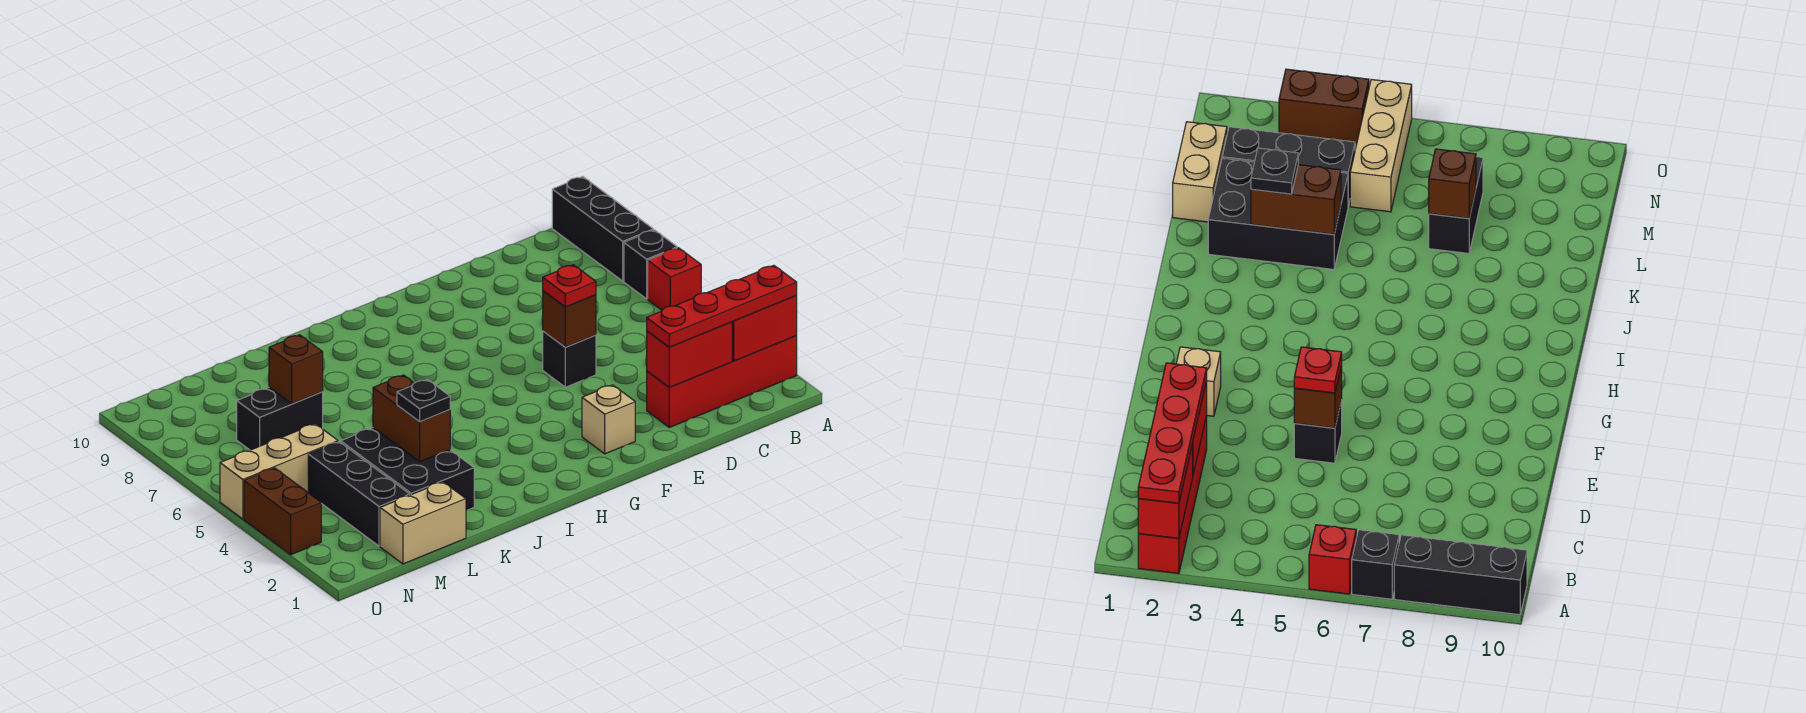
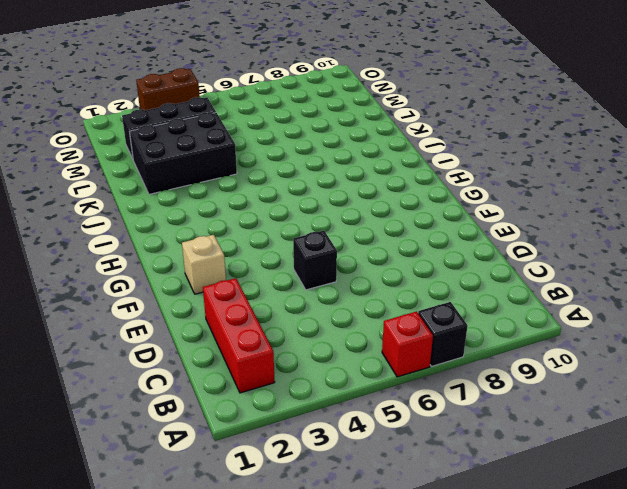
red brick B2:D2 level 1 -> red brick A2:D2 level 1
none -> black brick A8:A10 level 1
none -> tan brick L1:M1 level 1
none -> black brick L7:M7 level 1

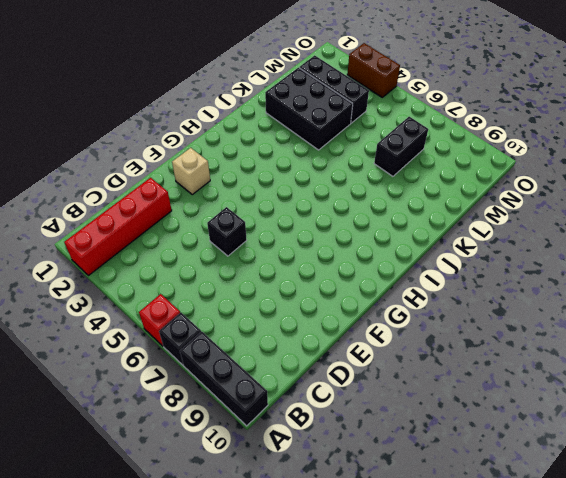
none -> tan brick L1:M1 level 1
none -> tan brick M5:O5 level 1
none -> red brick A2:B2 level 2

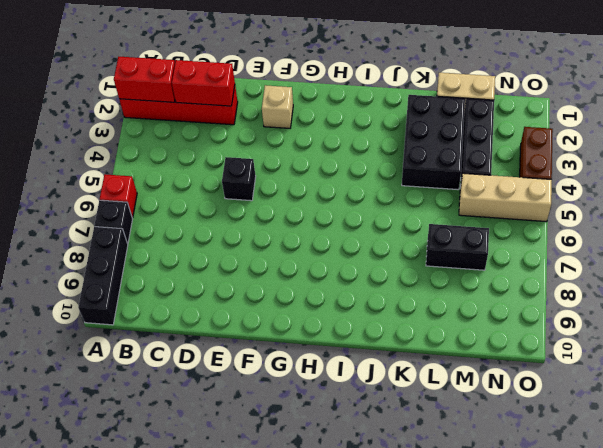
none -> brown brick E5 level 2
none -> brown brick K3:K4 level 2
none -> brown brick L7 level 2

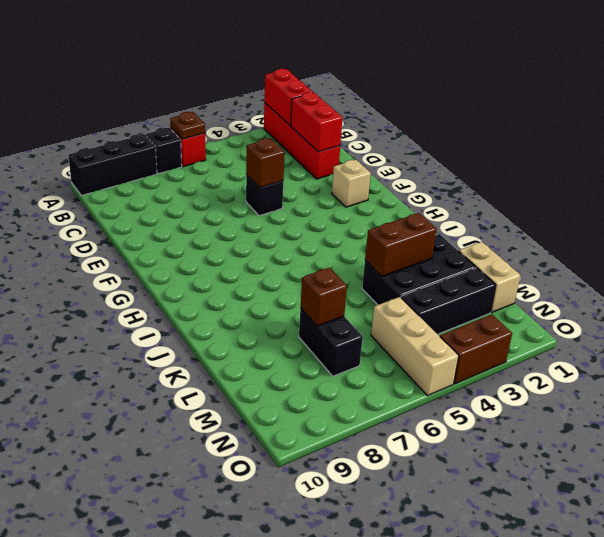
brown plate A6 level 2 -> none
none -> red plate A2:D2 level 3
none -> red plate E5 level 3
none -> black plate K3 level 3

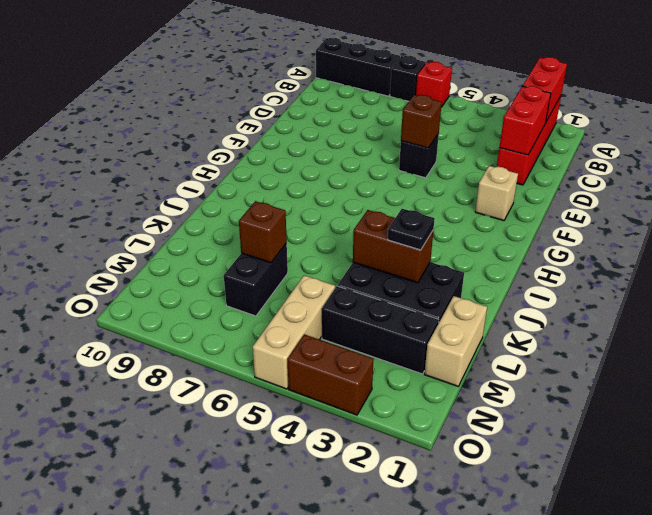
none -> red plate A2:D2 level 3
none -> red plate E5 level 3

